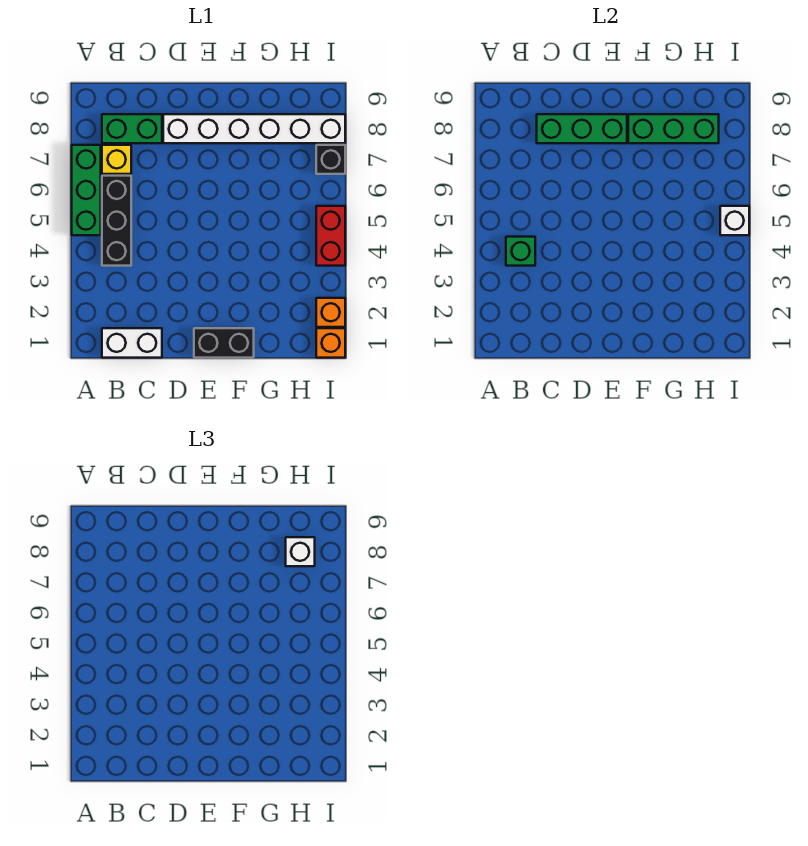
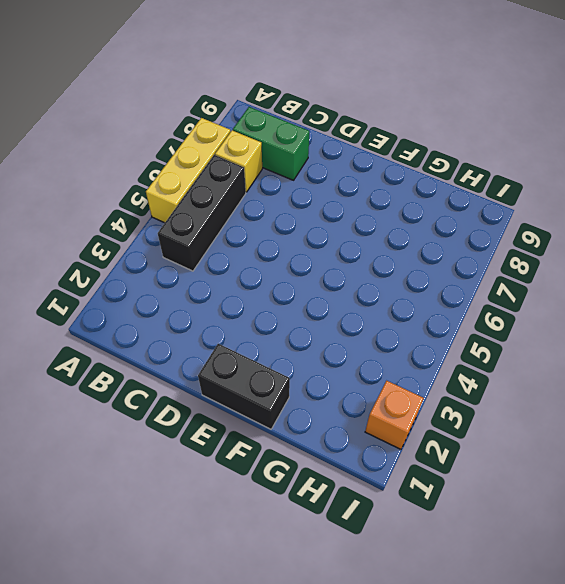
yellow brick A5:A7 level 1 -> green brick A5:A7 level 1
none -> white brick B1:C1 level 1
none -> white brick D8:I8 level 1
none -> orange brick I1 level 1

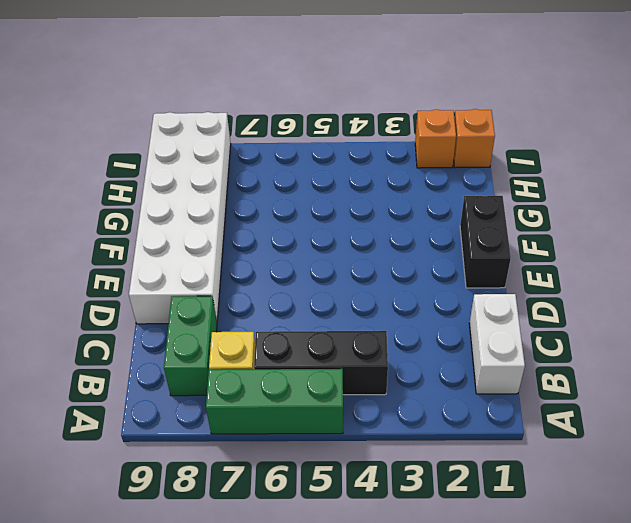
white brick D8:I9 level 1 -> white brick D8:I8 level 1
none -> red brick I4:I5 level 1
none -> black brick I7 level 1
none -> green brick B4 level 2

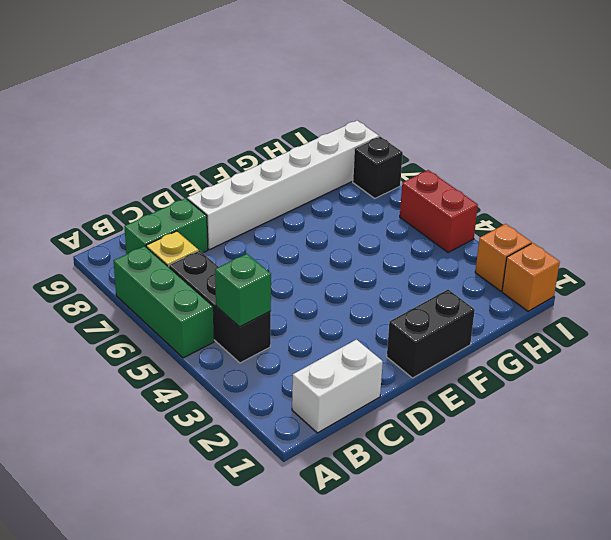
none -> green brick C8:E8 level 2
none -> green brick F8:H8 level 2
none -> white brick I5 level 2

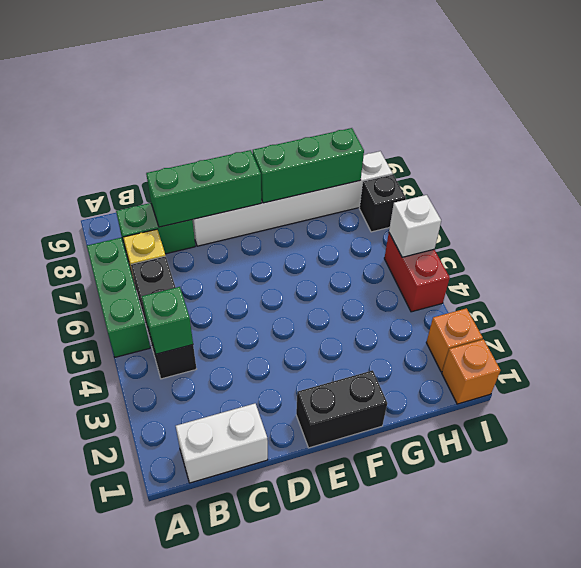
none -> white brick H8 level 3

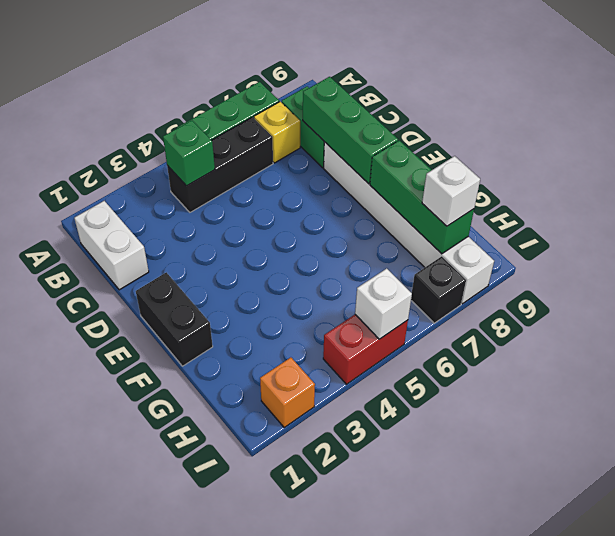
none -> orange brick I1 level 1

